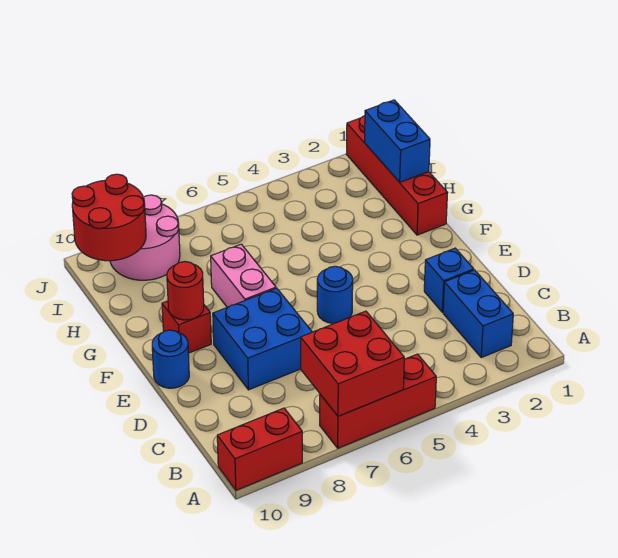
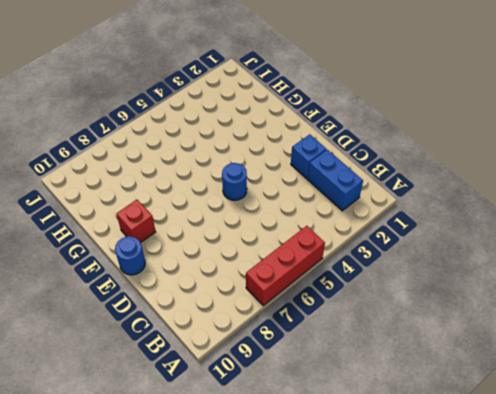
none -> red brick A9:A10 level 1
none -> blue brick D7:E8 level 1
none -> pink brick F7:G7 level 1

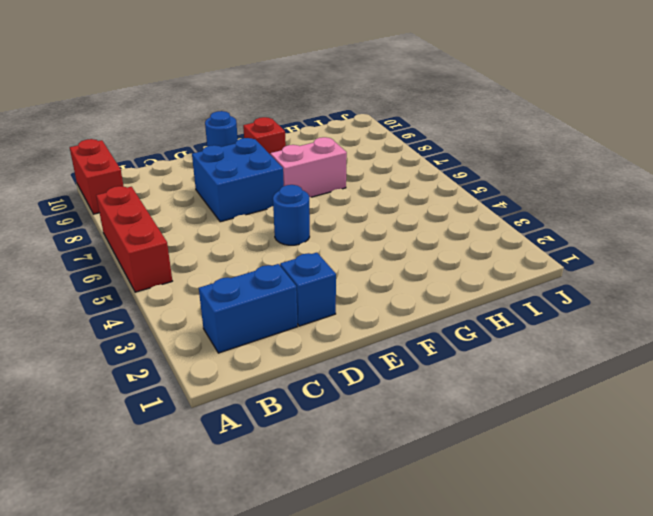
none -> red brick G1:J1 level 1
none -> pink round brick I8:J9 level 1
none -> red brick A6:B7 level 2

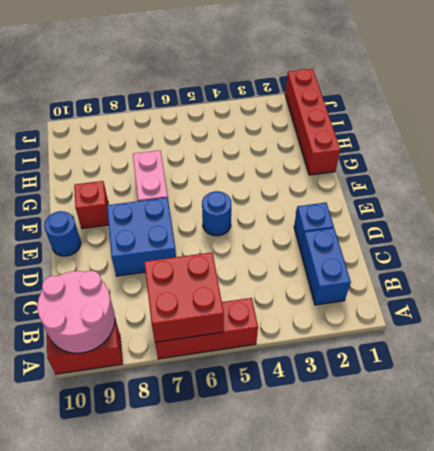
pink round brick A9:B10 level 2 -> pink round brick I8:J9 level 1
none -> red round brick F9 level 2
none -> blue brick H1:I1 level 2
none -> red round brick I9:J10 level 2

